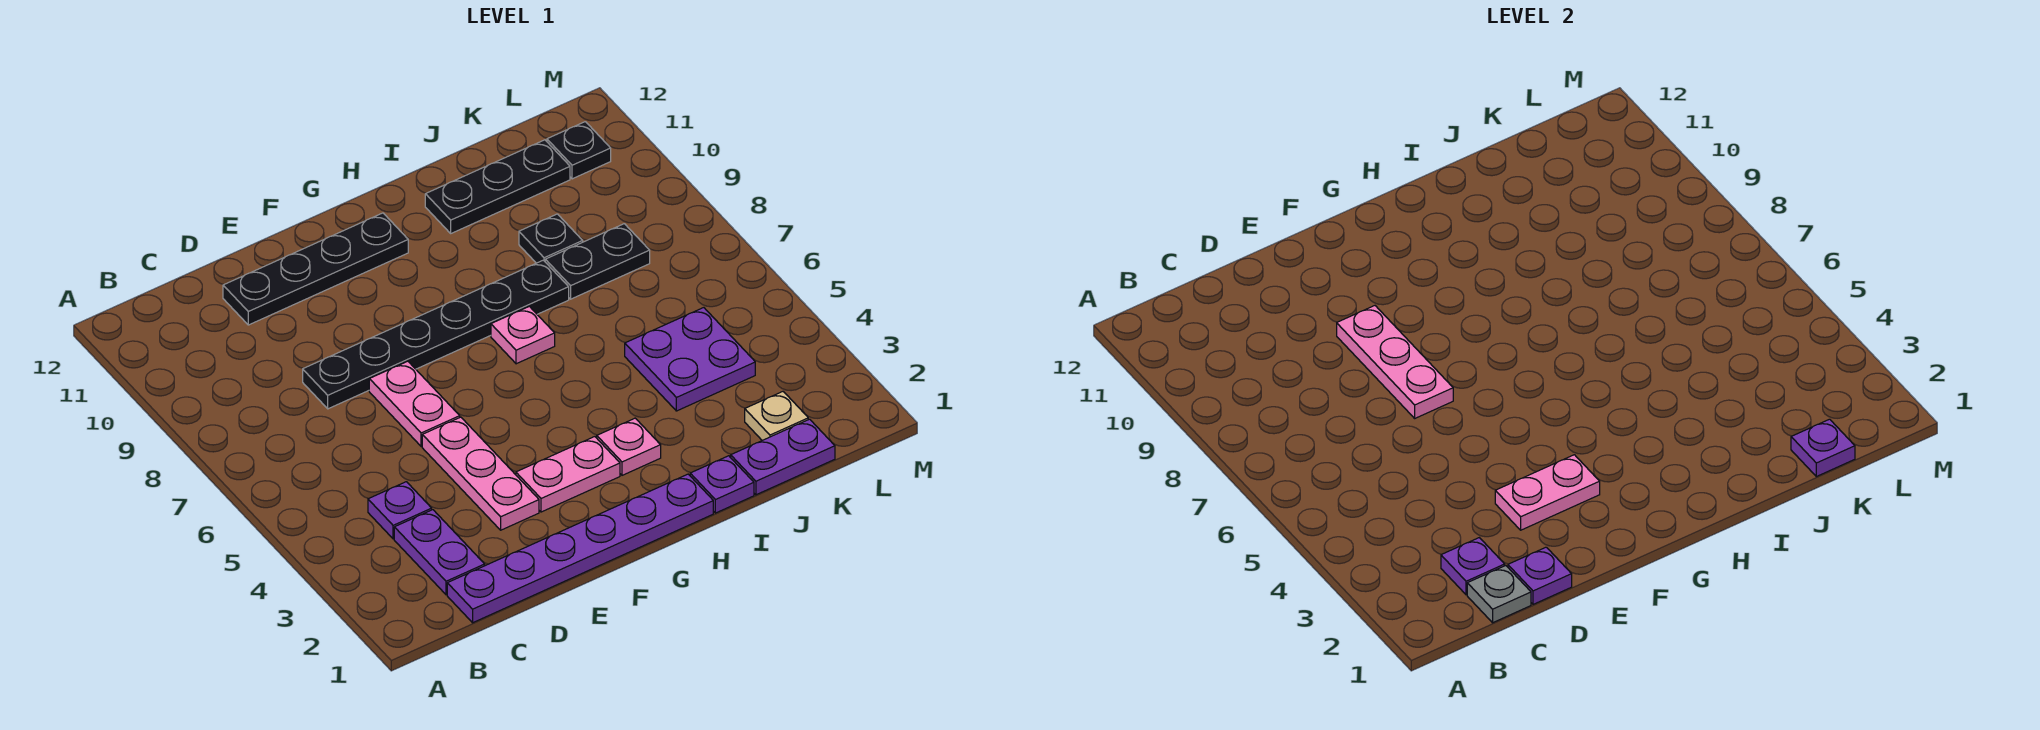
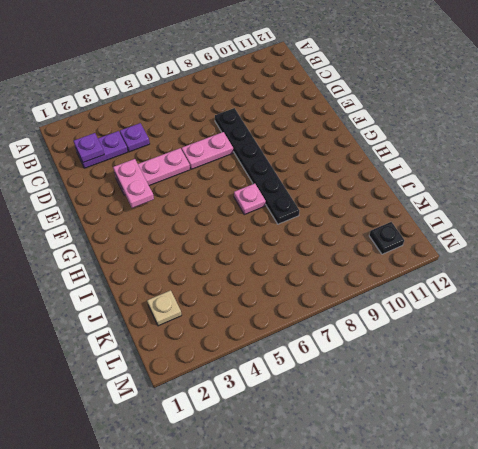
none -> purple plate C1:H1 level 1
none -> black plate D11:G11 level 1
none -> pink plate F3:G3 level 1

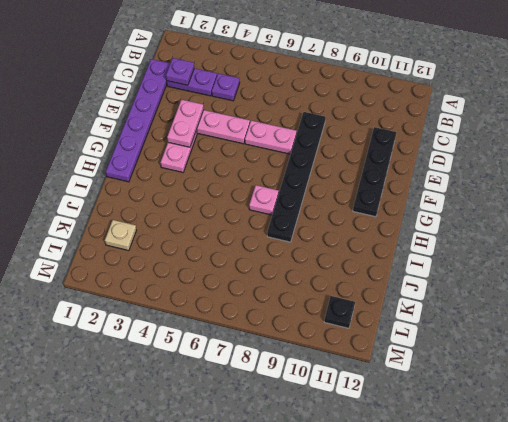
none -> pink plate H3 level 1
none -> purple plate I1 level 1
none -> black plate I11:K11 level 1

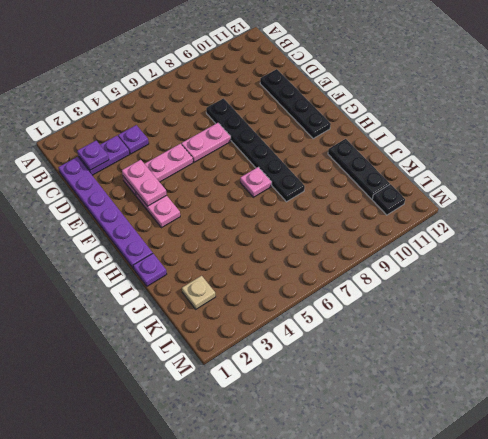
none -> pink plate H3 level 1
none -> purple plate J1:K1 level 1
none -> purple plate J4:K5 level 1

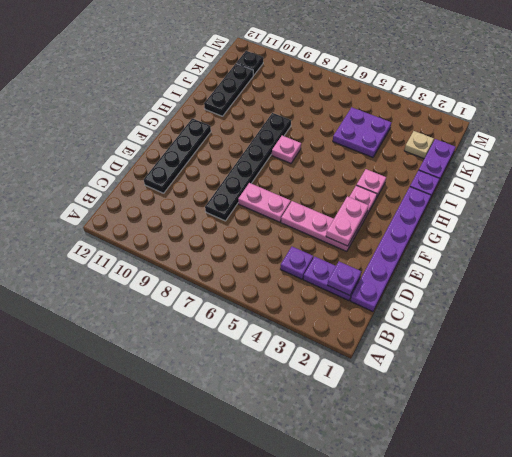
none -> black plate J8:K8 level 1
none -> black plate J9 level 1
none -> grey plate C1 level 2

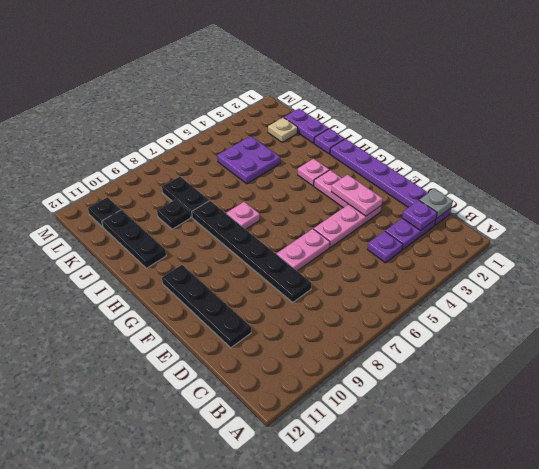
none -> purple plate D1 level 2
none -> pink plate E7:E9 level 2
none -> purple plate K1 level 2

